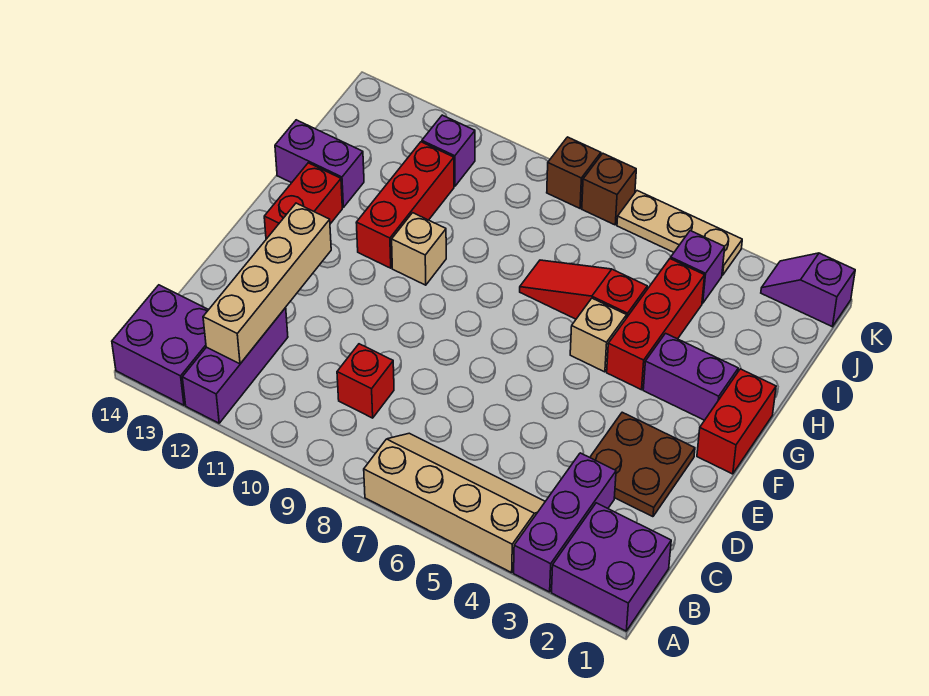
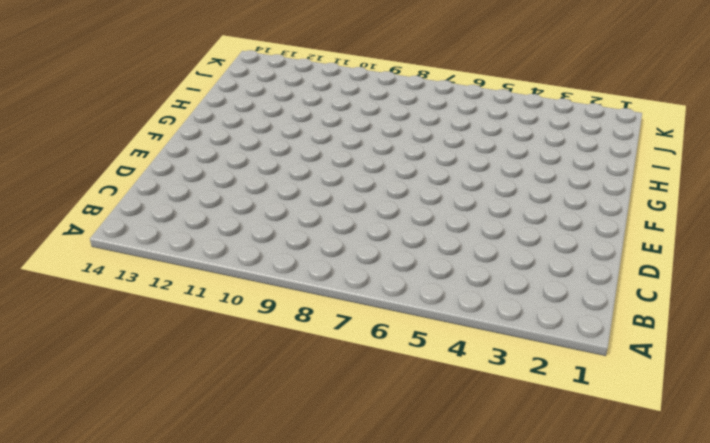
none -> purple brick A1:B2 level 1
none -> purple brick A3:C3 level 1
none -> tan slope A4:B7 level 1 top A

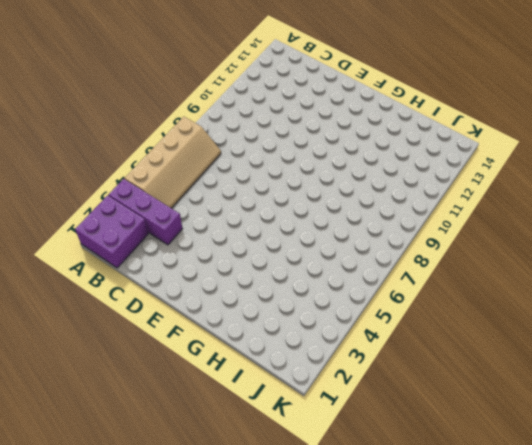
none -> purple brick A12:C12 level 1
none -> purple brick A13:B14 level 1
none -> red brick C9 level 1

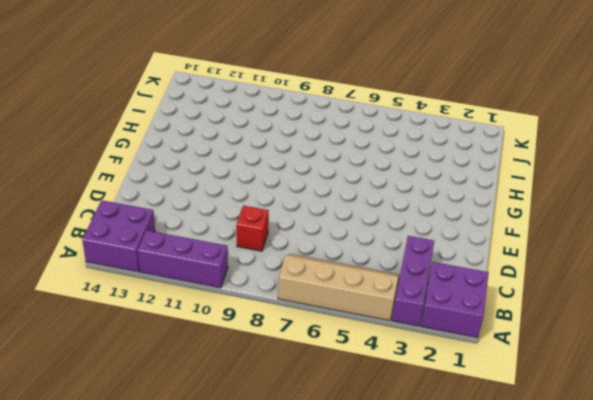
purple brick A10:A12 level 1 -> purple brick A12:C12 level 1
none -> brown plate D2:E3 level 1
none -> red brick F1:G1 level 1
none -> red brick F13:G13 level 1

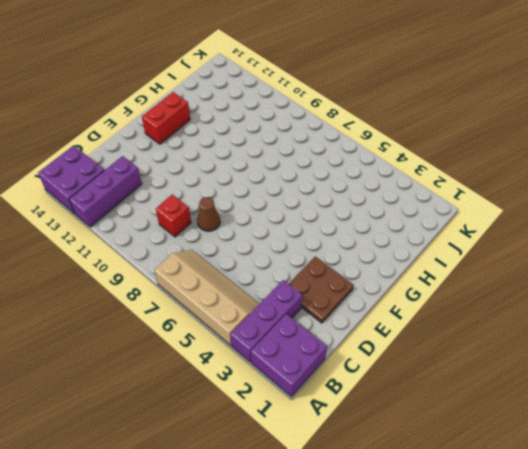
brown cone D8 level 1 -> none
none -> red brick F1:G1 level 1
none -> purple brick G2:G3 level 1
none -> red brick G4:I4 level 1

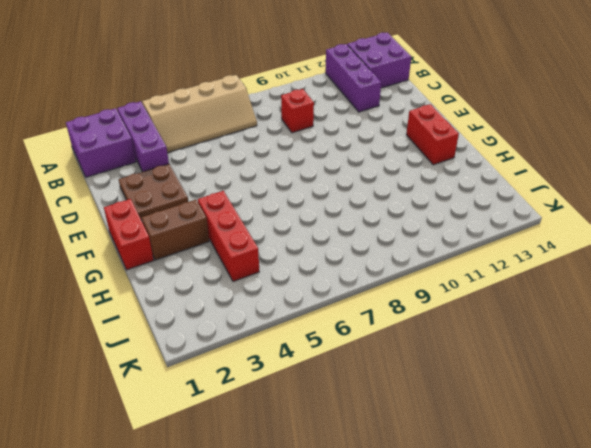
brown brick G2:G3 level 1 -> purple brick G2:G3 level 1
none -> tan brick G5 level 1
none -> tan brick G10 level 1
none -> red brick G11:I11 level 1

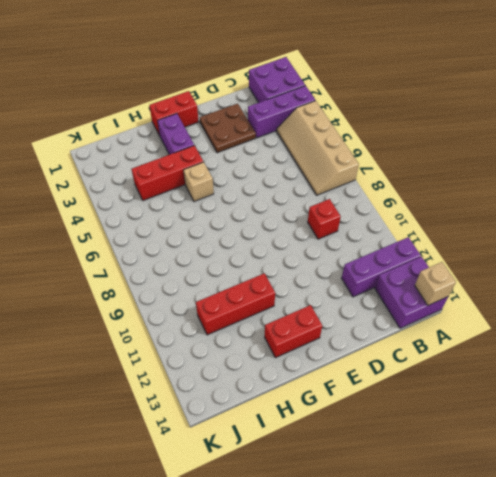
tan brick A14 level 2 -> tan brick G10 level 1
none -> red slope H5:H7 level 1 top 5
none -> purple brick H13:H14 level 1
none -> purple brick J4 level 1

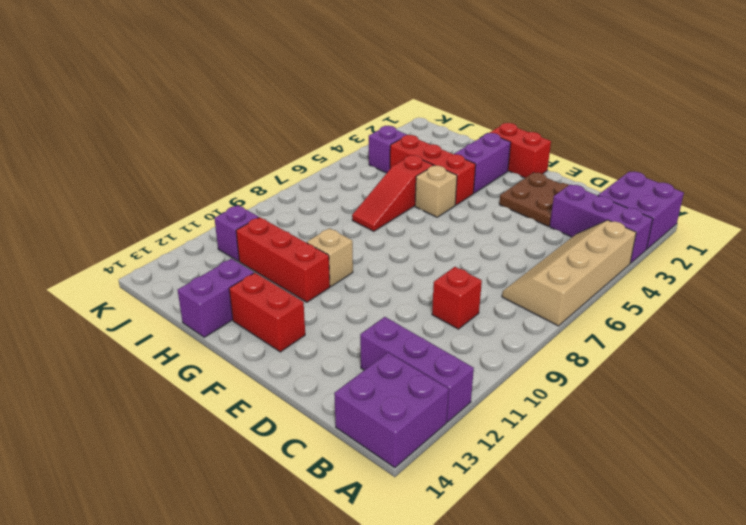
none -> purple slope K1:K2 level 1 top 1
none -> tan plate K4:K6 level 1
none -> brown brick K7 level 1

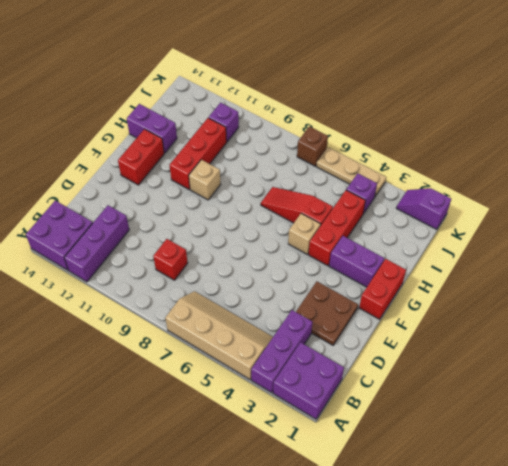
none -> brown brick K8 level 1
none -> tan brick B12:E12 level 2

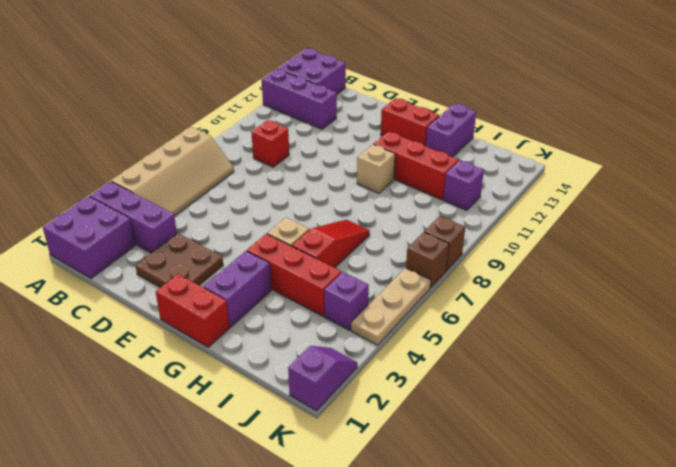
none -> tan brick B12:E12 level 2

